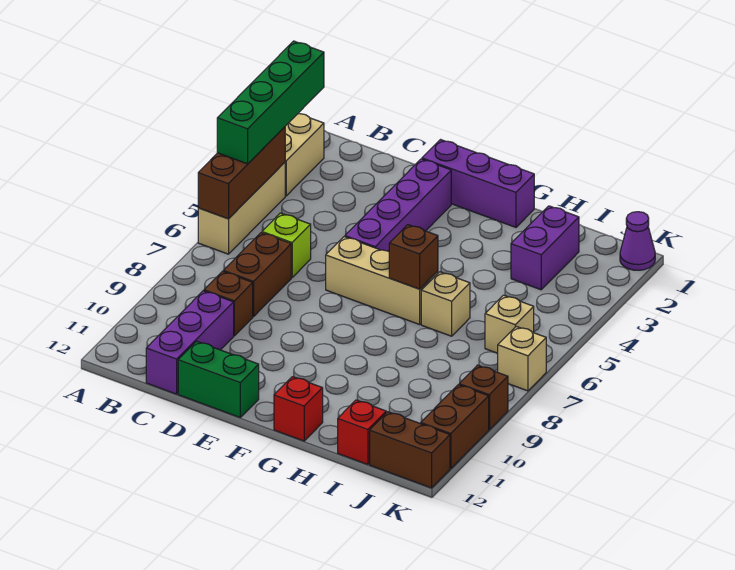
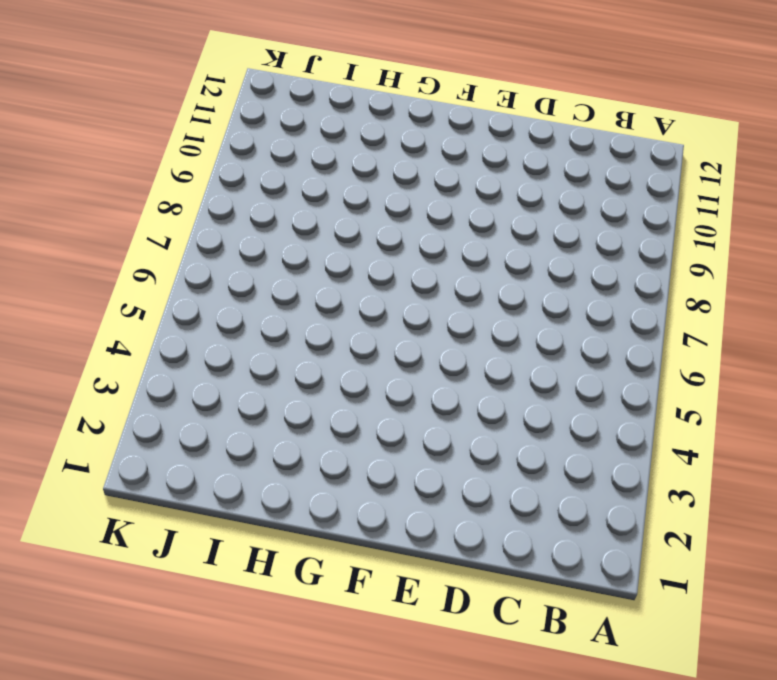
none -> tan brick A2:A3 level 1
none -> tan brick A4:A6 level 1
none -> lime brick C6 level 1

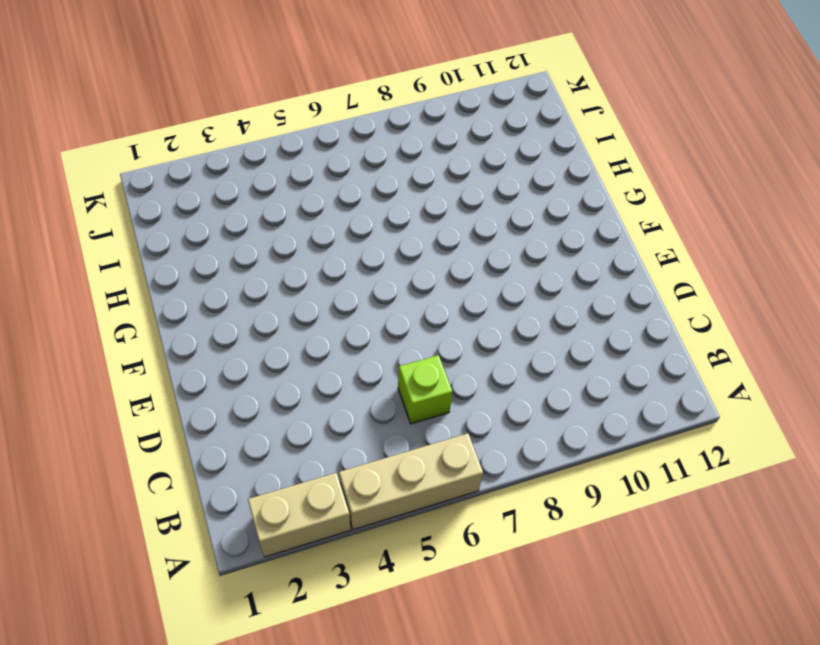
none -> brown brick C7:C8 level 1
none -> brown brick C9 level 1
none -> purple brick C10:C12 level 1

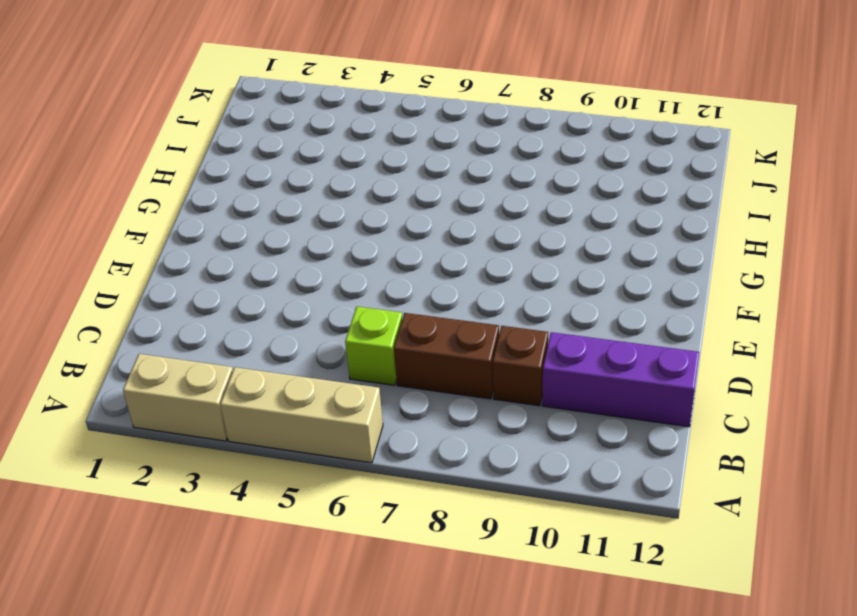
none -> green brick D12:E12 level 1
none -> purple brick E1:G1 level 1
none -> purple brick E2:E5 level 1

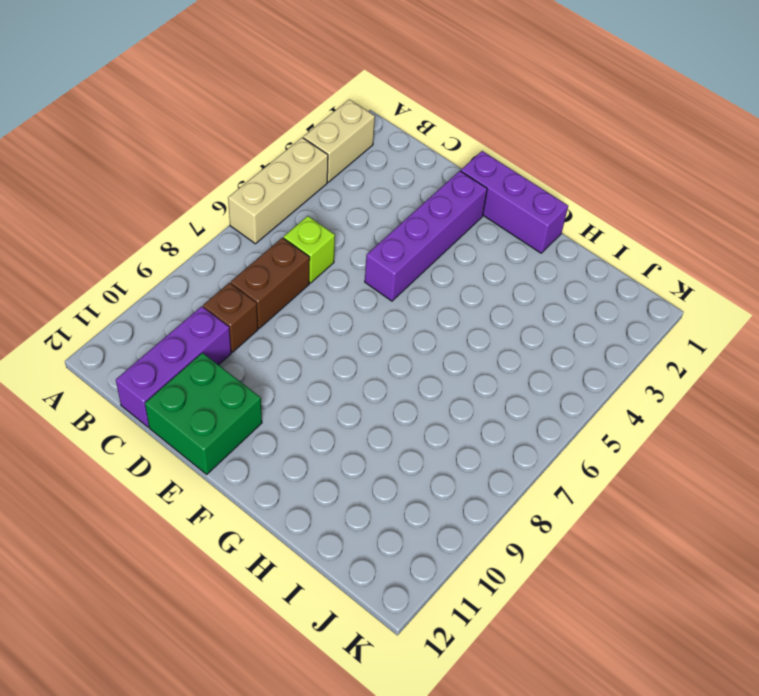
green brick D11:E12 level 1 -> green brick D12:E12 level 1
none -> tan brick E6:G6 level 1
none -> red brick G12 level 1
none -> tan brick H6 level 1

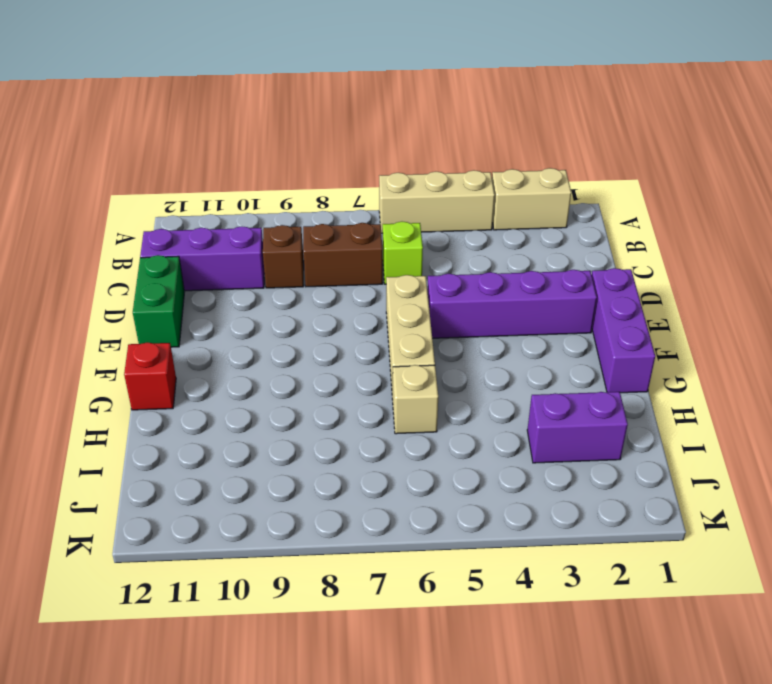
none -> red brick I12 level 1
none -> tan brick J6 level 1
none -> brown brick J12:K12 level 1

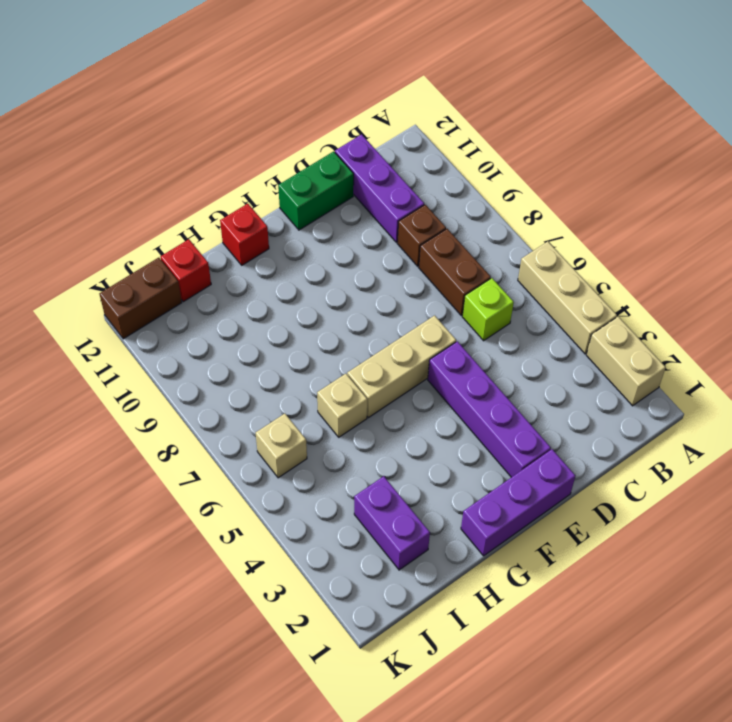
none -> purple cone K1 level 1
none -> tan brick K7 level 1
none -> brown brick K9 level 1

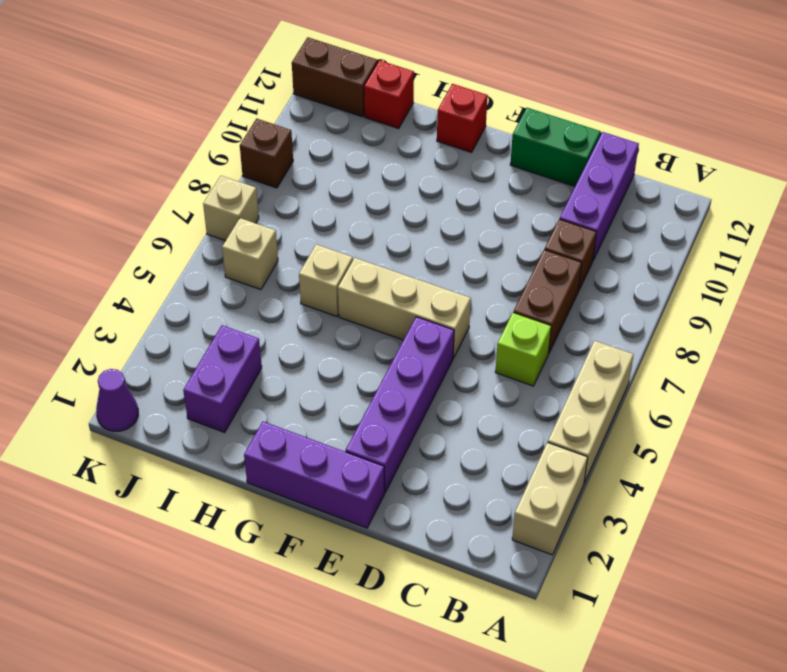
none -> brown brick K10:K11 level 1
none -> brown brick A4:A6 level 2
none -> brown brick G6 level 2

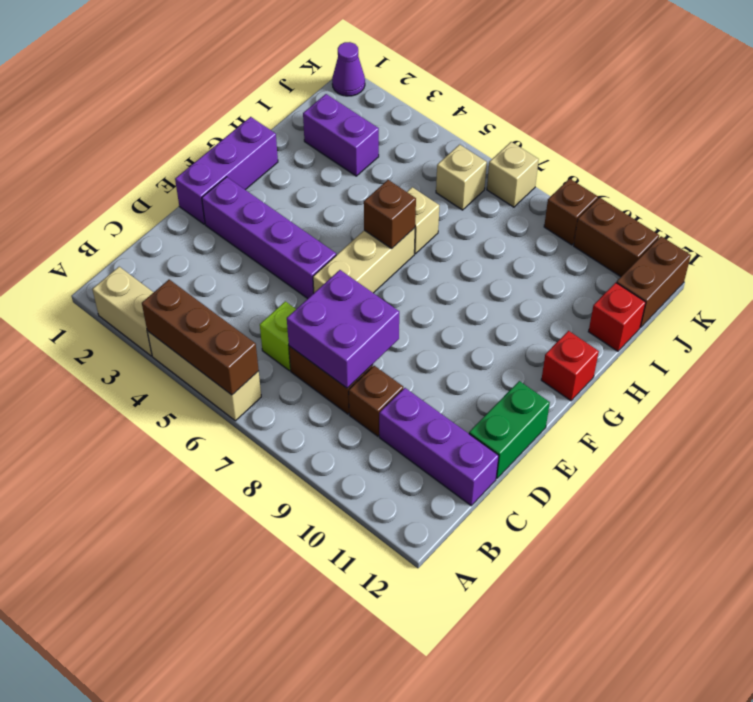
purple brick C7:D8 level 2 -> none
none -> green brick A2:A5 level 3

